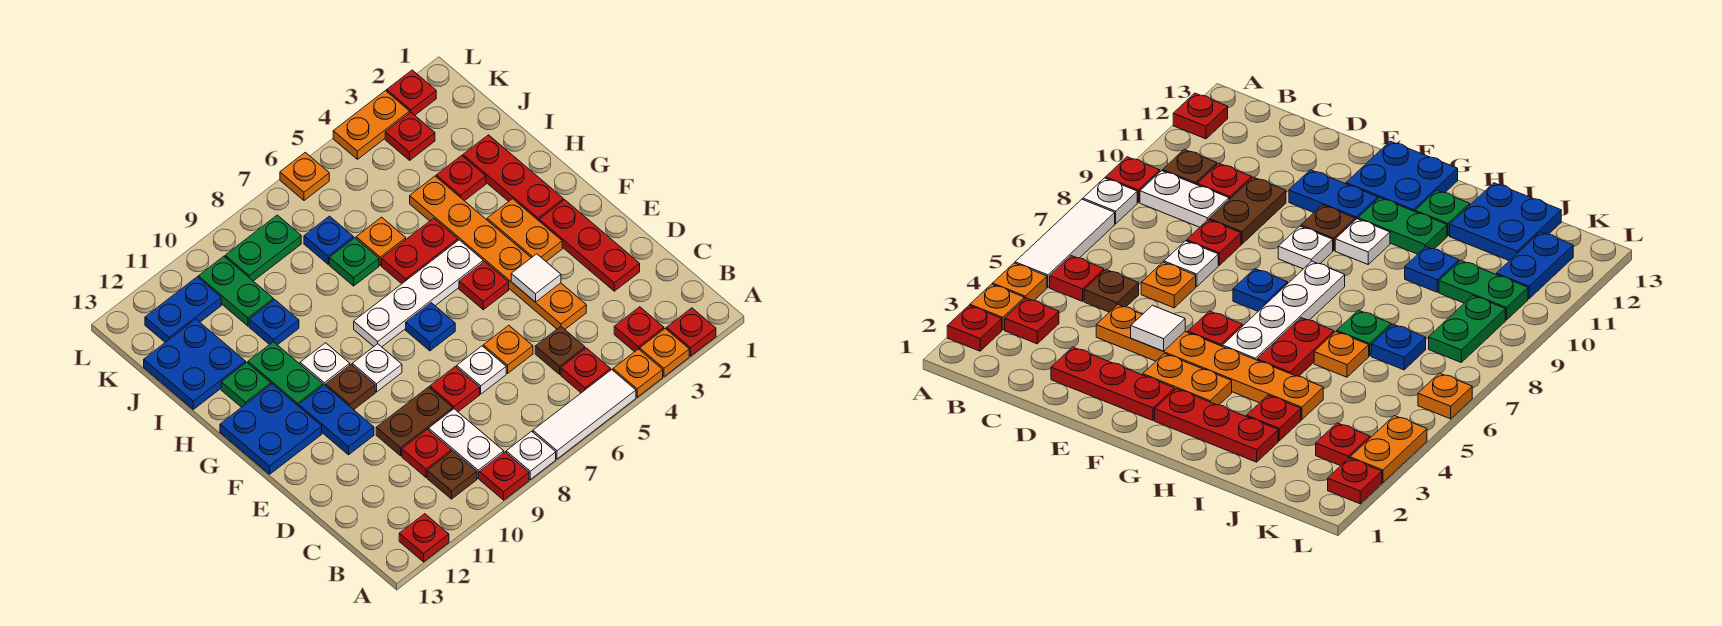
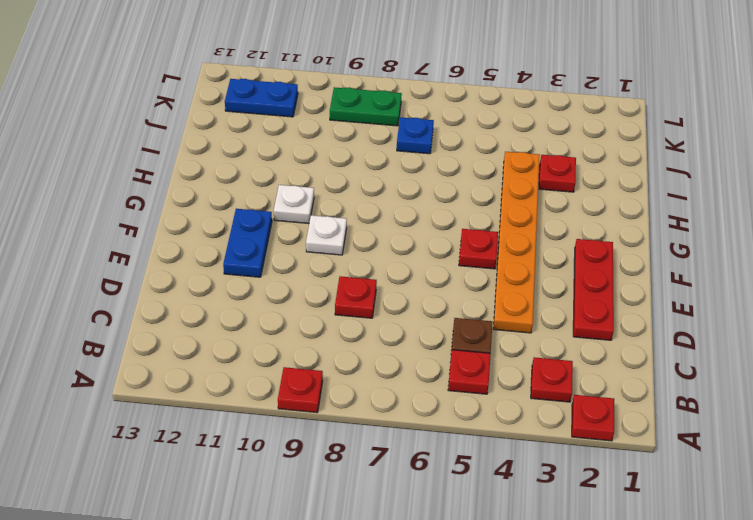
none -> orange plate A3 level 1
none -> orange plate A4 level 1
none -> white tile A5:A7 level 1
none -> white plate A8 level 1

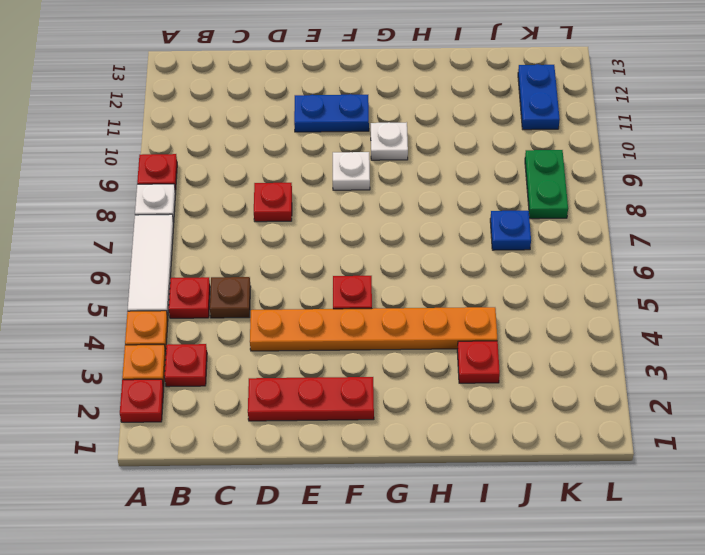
none -> red plate A12 level 1
none -> white plate B9:C9 level 1
none -> brown plate B10 level 1
none -> red plate C10 level 1

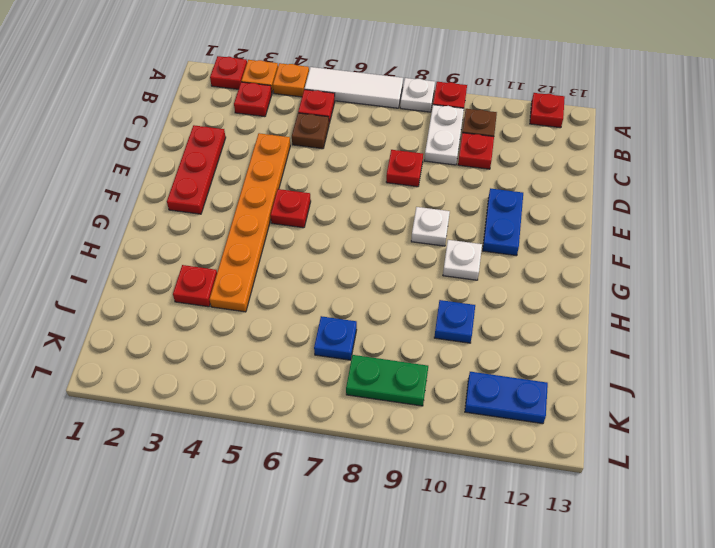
none -> orange plate D6 level 1
none -> white plate D7 level 1
none -> brown plate D9:D10 level 1
none -> orange plate F3:G3 level 1

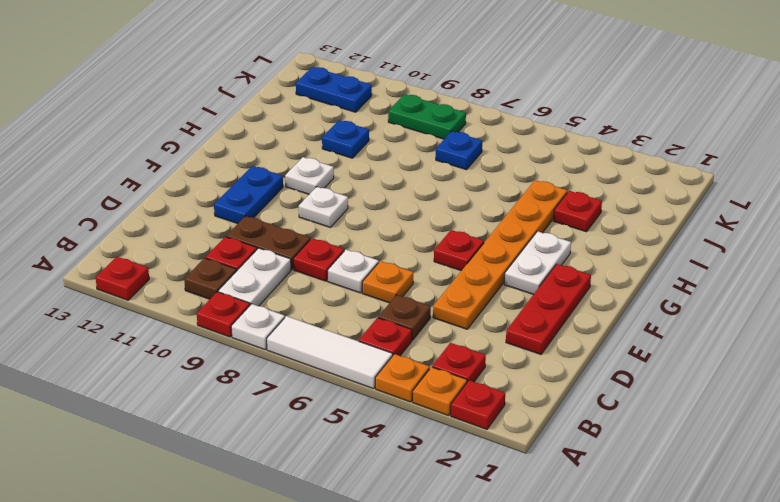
white plate F3:G3 level 1 -> orange plate F3:G3 level 1
none -> blue plate F7 level 1
none -> brown plate F10 level 1
none -> blue plate F12:G13 level 1
none -> red plate G2:I2 level 1

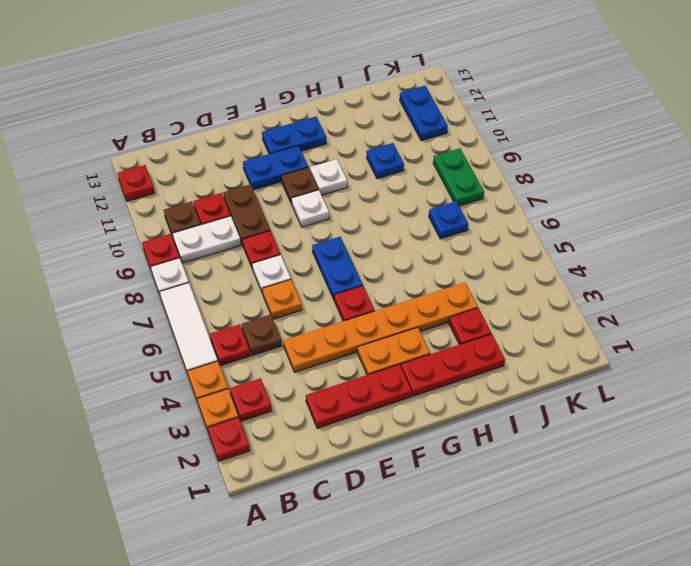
blue plate F6:F7 level 1 -> blue plate F7 level 1
blue plate F12:G12 level 1 -> blue plate F12:G13 level 1
none -> white plate G5:G8 level 1
none -> green plate G11:H11 level 1
none -> red plate H5:H6 level 1
none -> green plate H12 level 1

